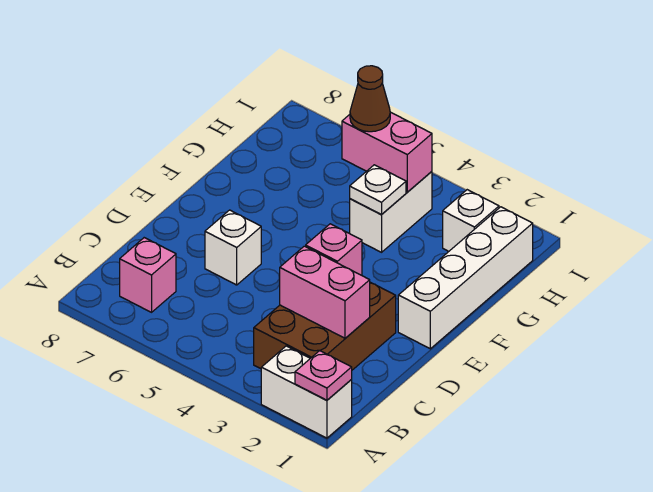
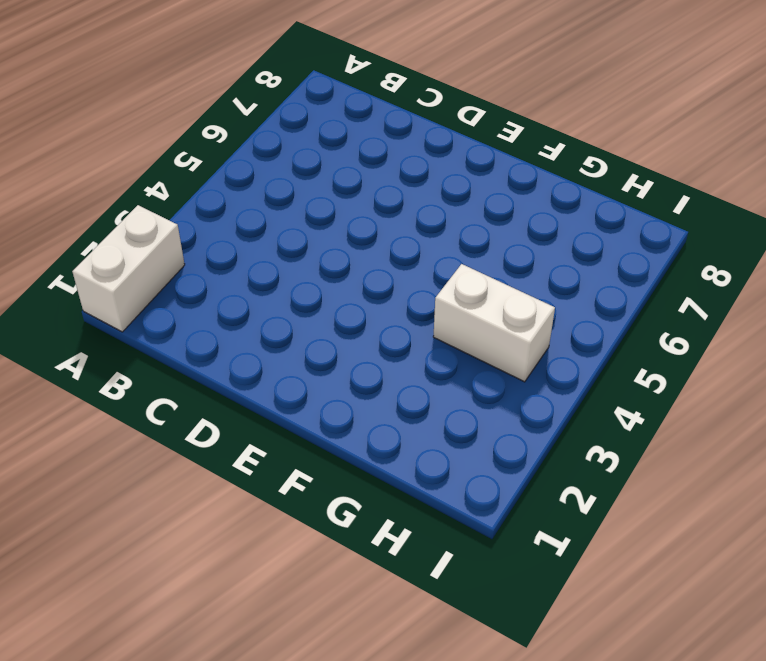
none -> brown brick B2:D3 level 1
none -> pink brick B7 level 1
none -> white brick D6 level 1

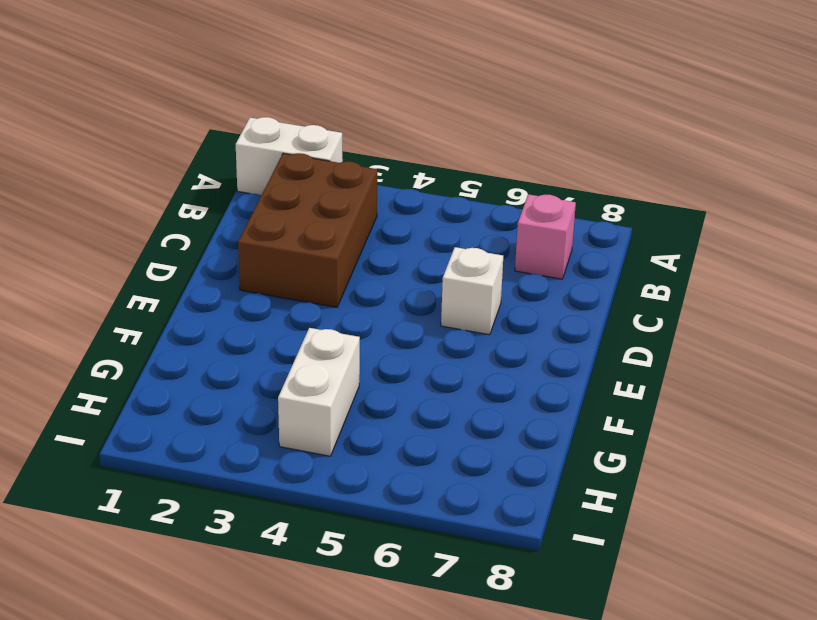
none -> white brick E1:H1 level 1
none -> white brick H2 level 1
none -> pink plate A1 level 2

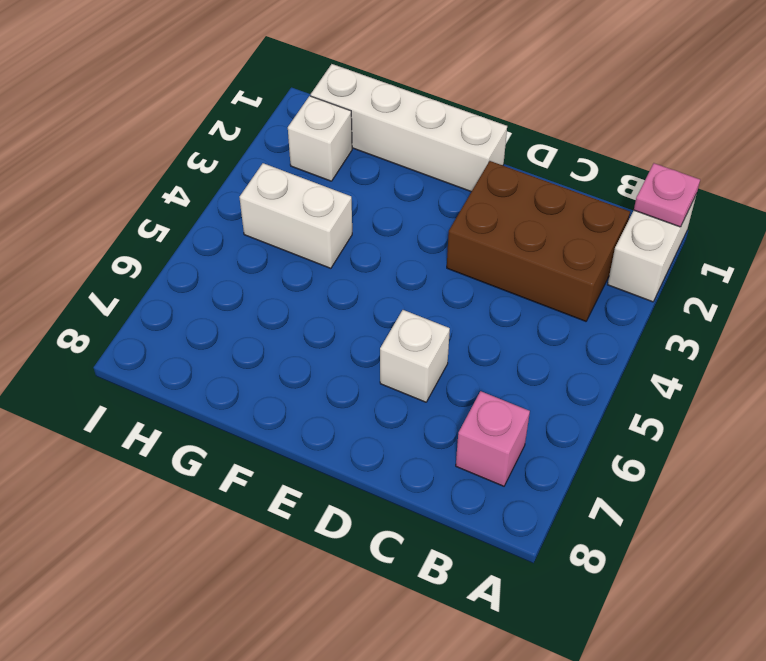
none -> pink brick C2:C3 level 2
none -> pink brick D3 level 2
none -> white plate G4 level 2

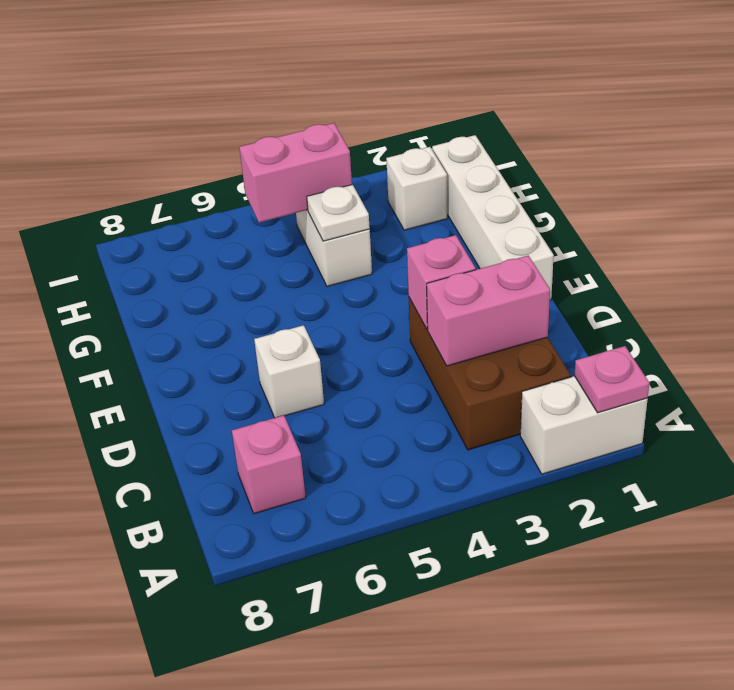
none -> brown cone H5 level 3

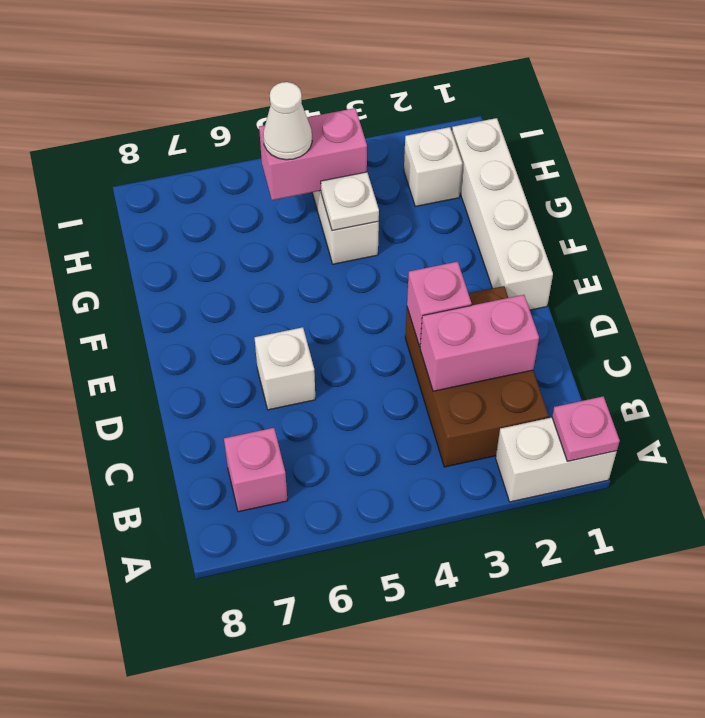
white cone H5 level 3 -> brown cone H5 level 3

